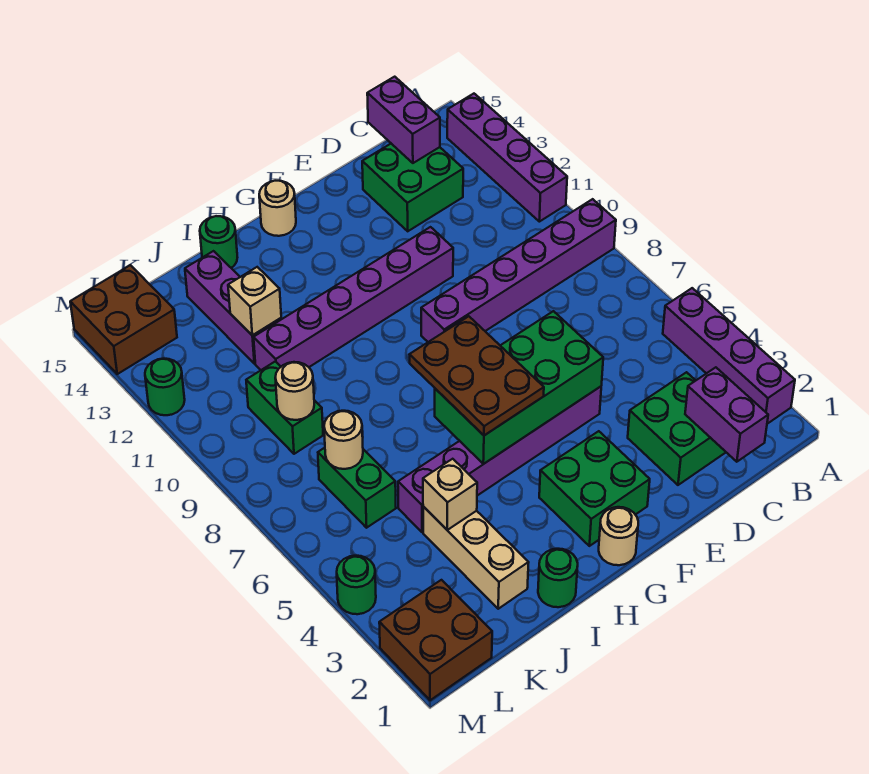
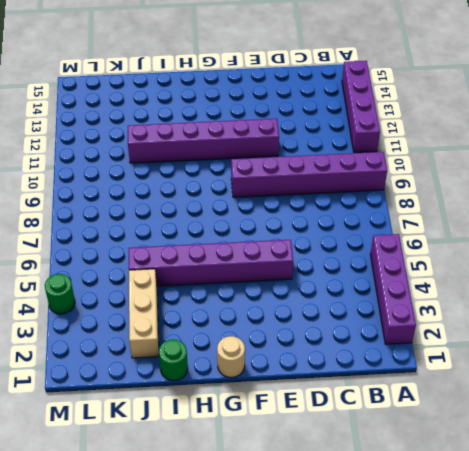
none -> green brick C2:D3 level 1
none -> green brick C13:D14 level 1
none -> green brick F2:G3 level 1

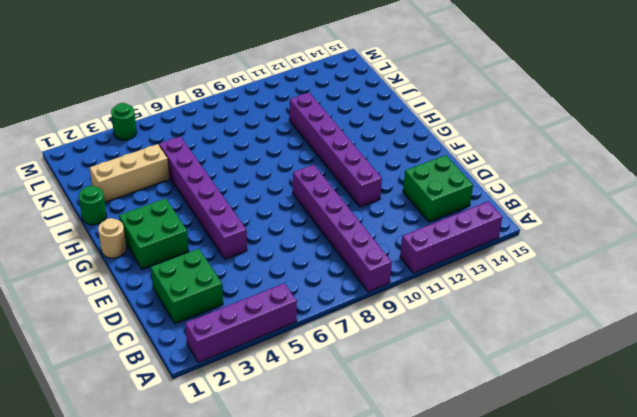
none -> tan round brick G15 level 1
none -> green round brick I15 level 1
none -> purple brick J12:J14 level 1

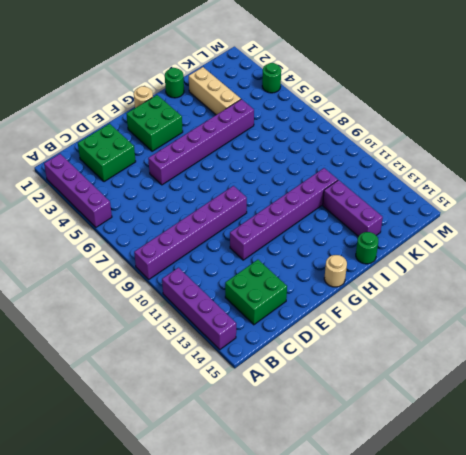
none -> green brick K6:K7 level 1
none -> green brick K9:K10 level 1
none -> brown brick L1:M2 level 1

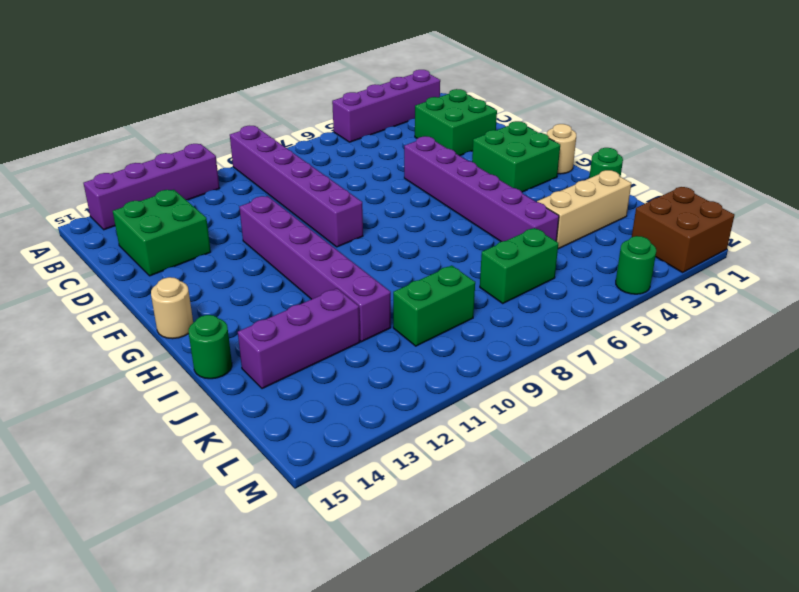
none -> brown brick L14:M15 level 1
none -> green round brick M12 level 1
none -> purple brick C1:C2 level 2

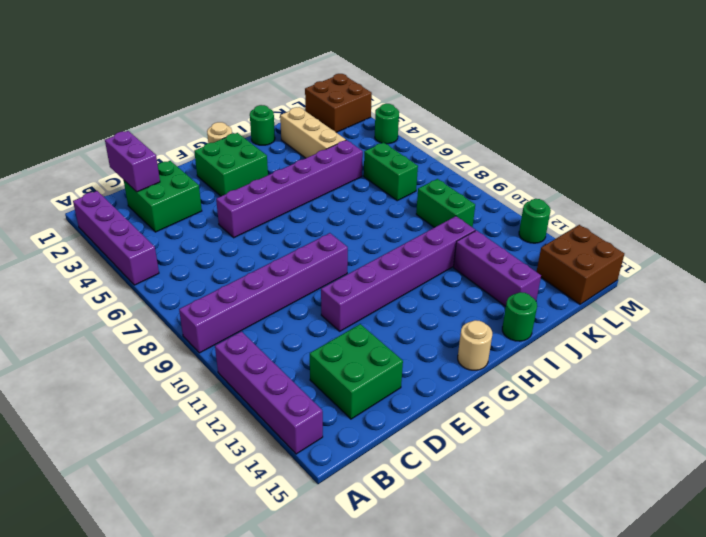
none -> purple brick C14:C15 level 2
none -> green brick E5:H6 level 2
none -> tan brick J4 level 2

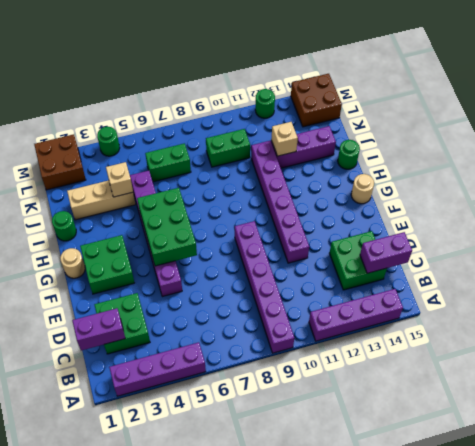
green brick F5:H6 level 2 -> green brick E5:H6 level 2
none -> tan round brick K7 level 2
none -> tan round brick K9 level 2
none -> brown plate G5:H7 level 3

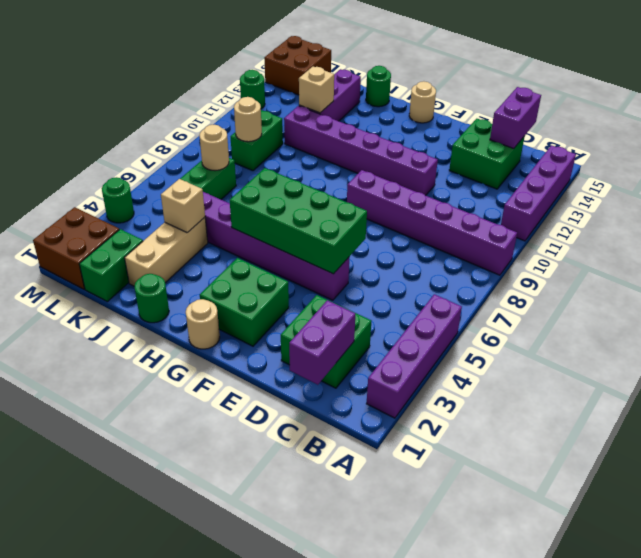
green brick K1:K2 level 1 -> none
none -> brown plate G5:H7 level 3

